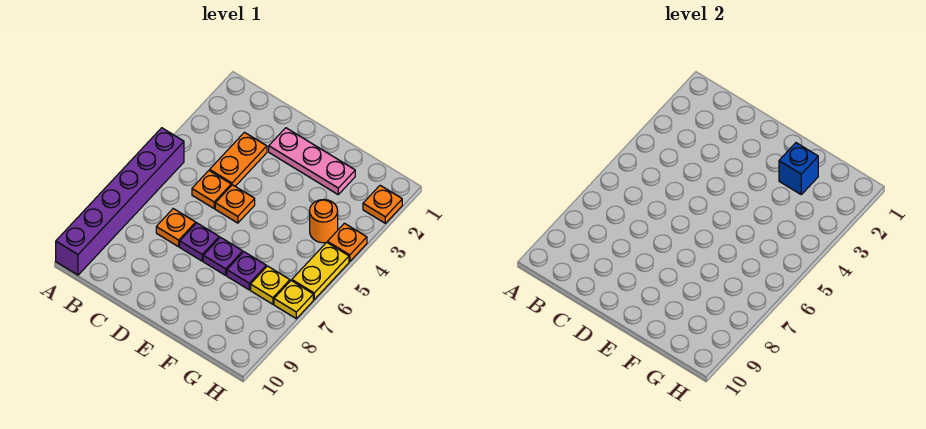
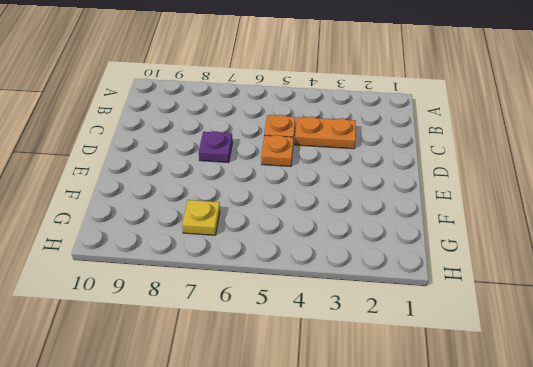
none -> purple brick A5:A10 level 1
none -> orange plate C7 level 1
none -> pink plate D2:F2 level 1

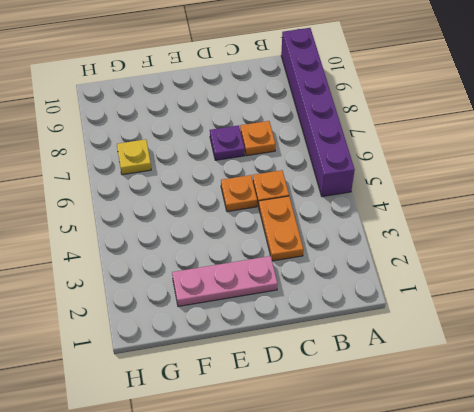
none -> purple plate E7 level 1
none -> purple plate F7 level 1
none -> orange round brick G4 level 1

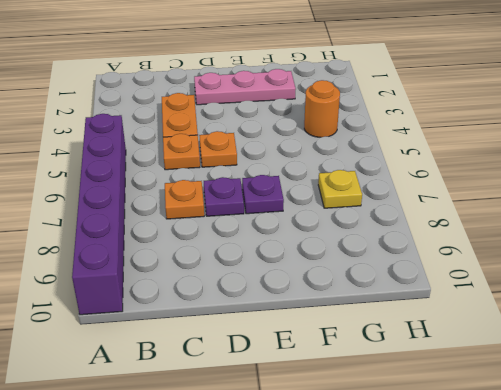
none -> purple plate F7 level 1
none -> orange plate H2 level 1
none -> orange plate H4 level 1

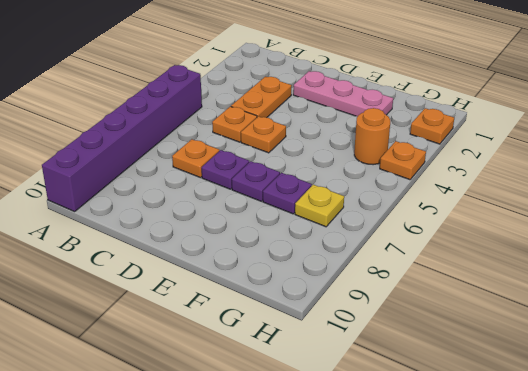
none -> yellow plate H5:H6 level 1
none -> yellow plate H7 level 1
none -> blue brick F2 level 2

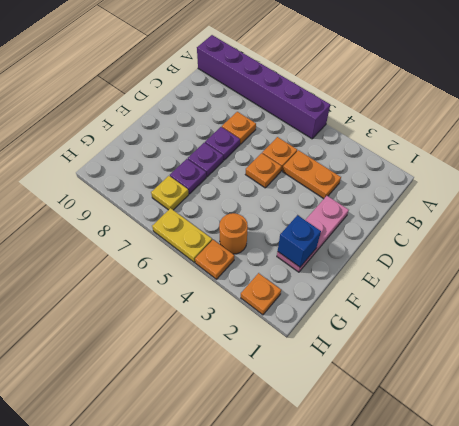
none -> yellow plate H7 level 1

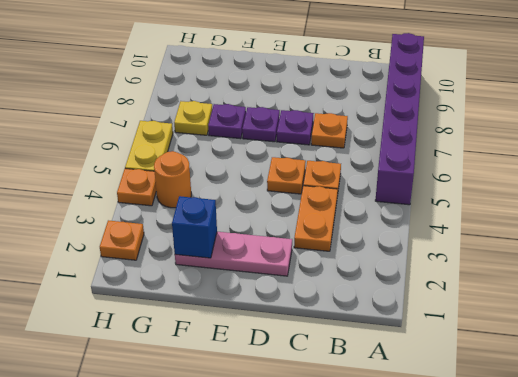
none -> yellow plate H7 level 1

